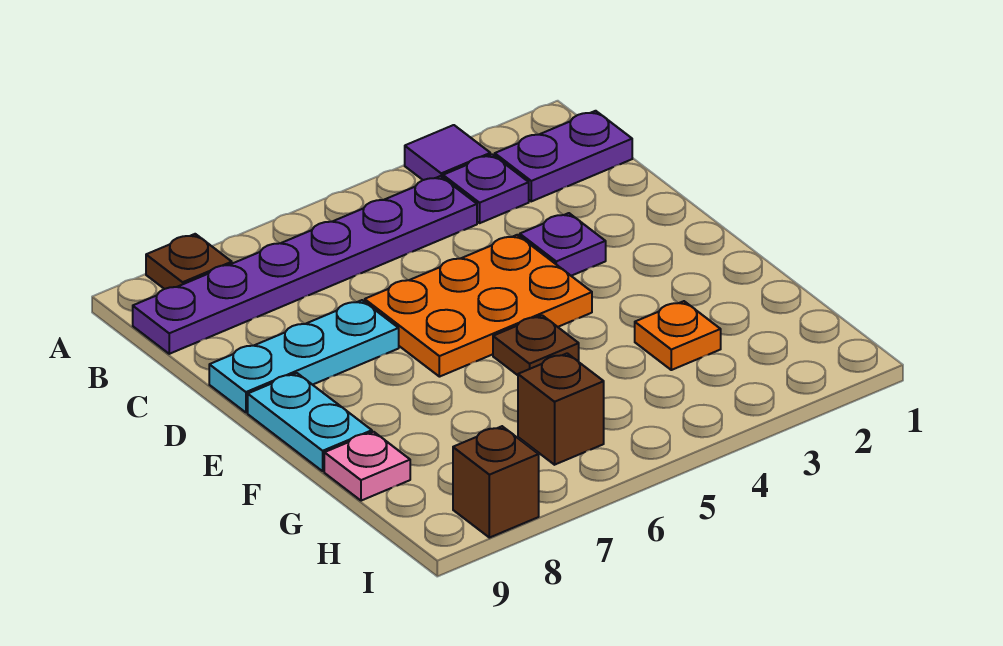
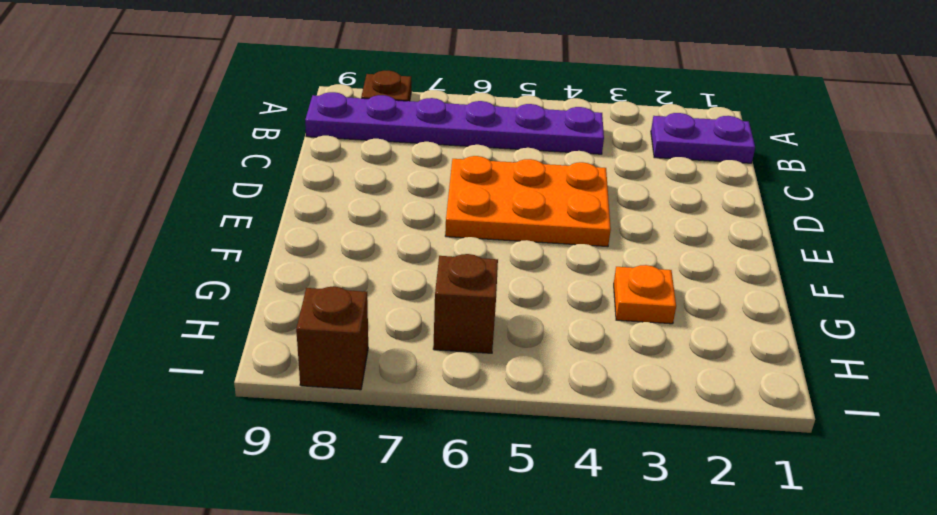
none -> purple tile A3 level 1
none -> purple plate B3 level 1
none -> purple plate D3 level 1

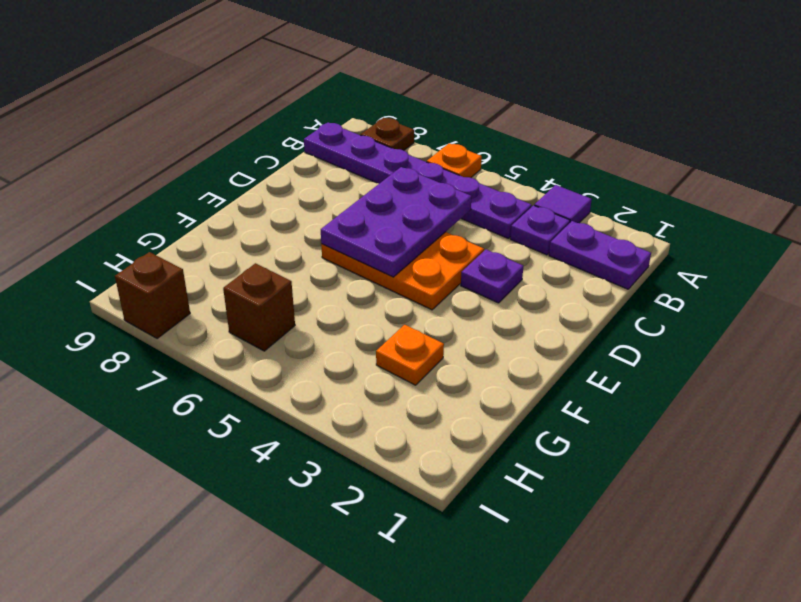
orange plate A6 level 1 -> none
purple plate C5:E6 level 2 -> none
none -> cyan plate D7:D9 level 1
none -> cyan plate E9:F9 level 1
none -> brown plate F5 level 1

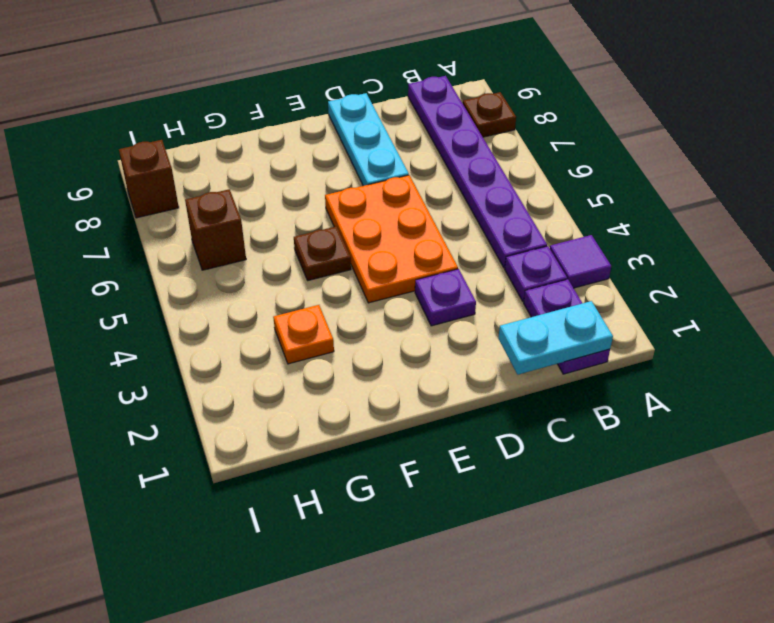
cyan plate B1:C1 level 2 -> cyan plate E9:F9 level 1
none -> pink plate G9 level 1

